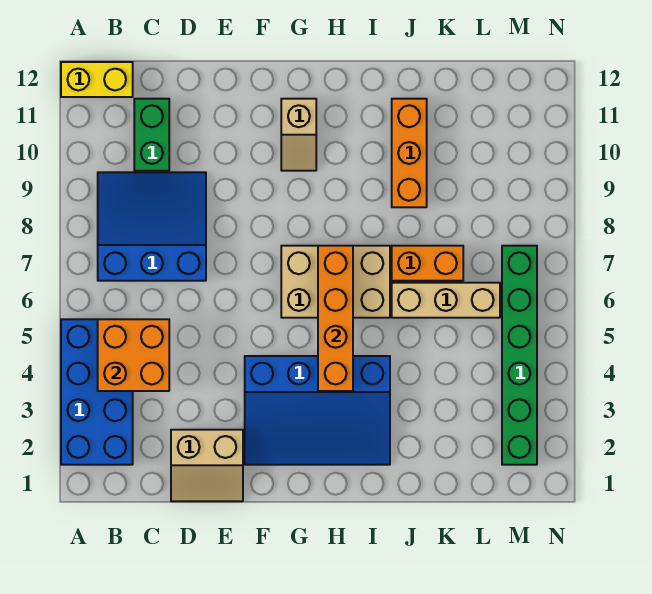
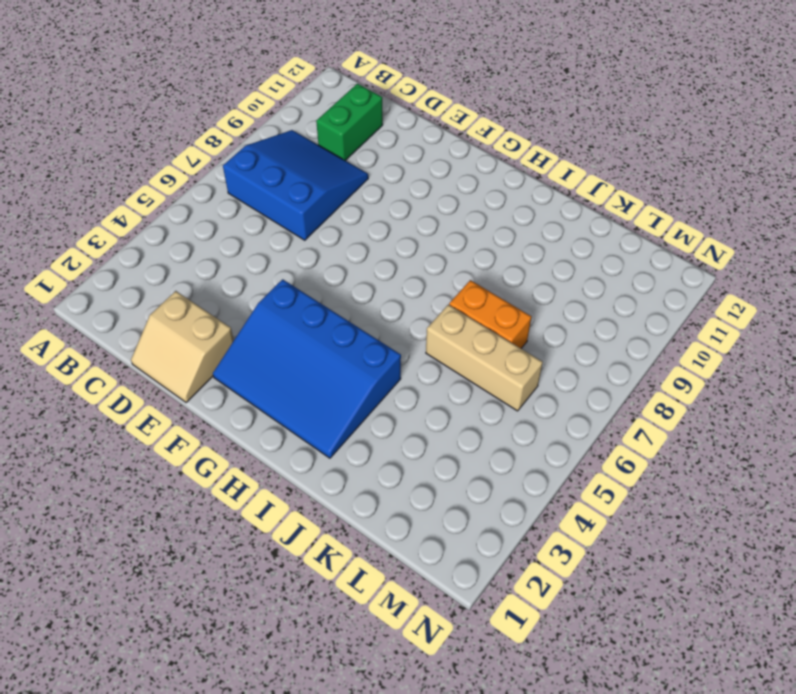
none -> blue brick A2:B5 level 1
none -> yellow brick A12:B12 level 1
none -> tan brick G6:I7 level 1

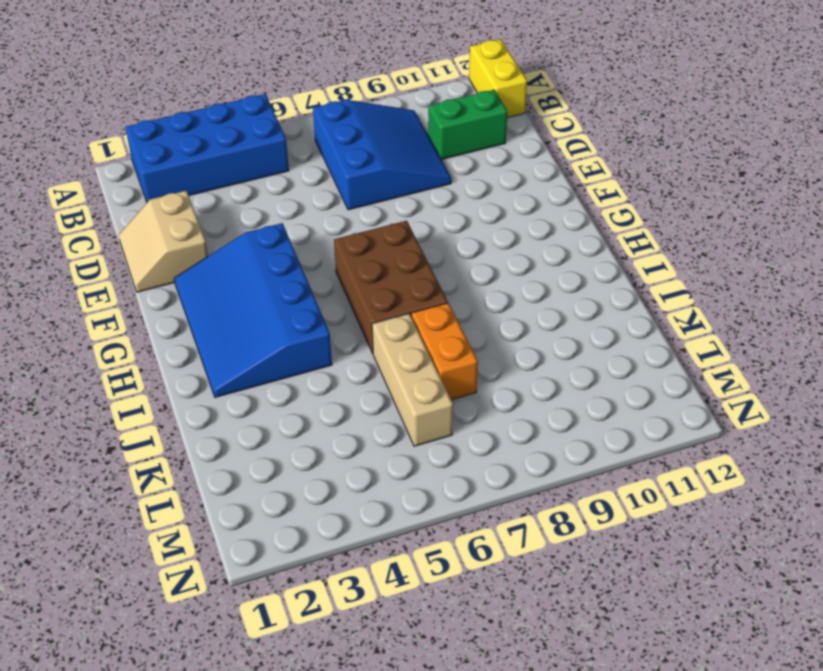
brown brick G6:I7 level 1 -> tan brick G6:I7 level 1
none -> tan slope G10:G11 level 1 top 11
none -> orange brick J9:J11 level 1
none -> green brick M2:M7 level 1

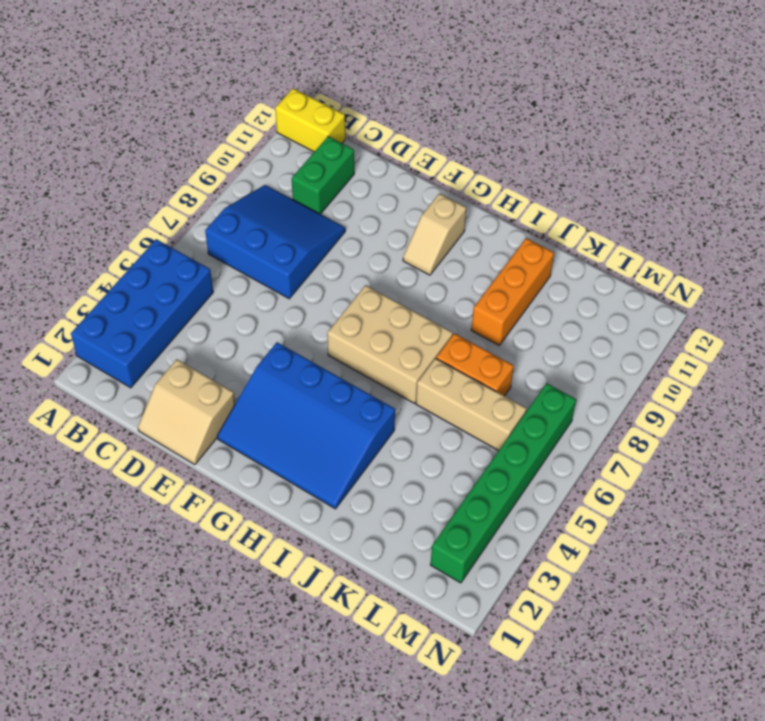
none -> orange brick B4:C5 level 2
none -> orange brick H4:H7 level 2

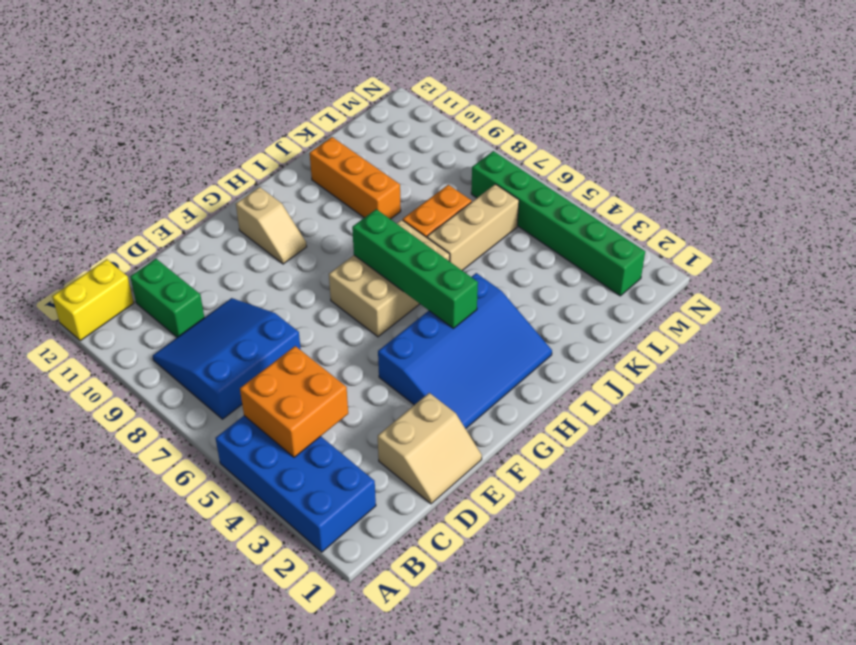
green brick H4:H7 level 2 -> orange brick H4:H7 level 2

